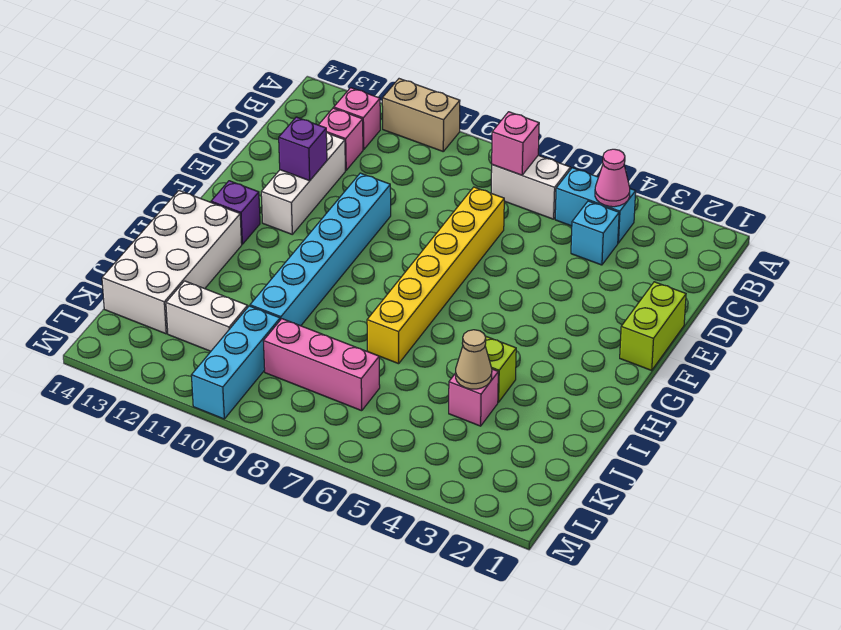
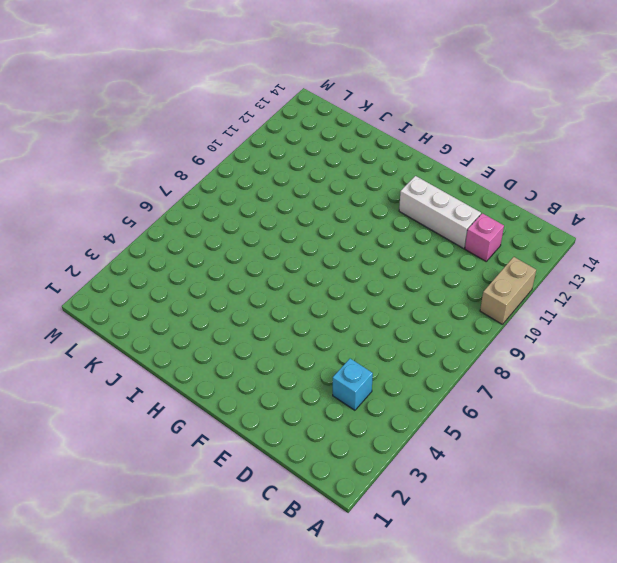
none -> cyan brick B4:B5 level 1
none -> white brick B6:B7 level 1
none -> pink brick B12 level 1

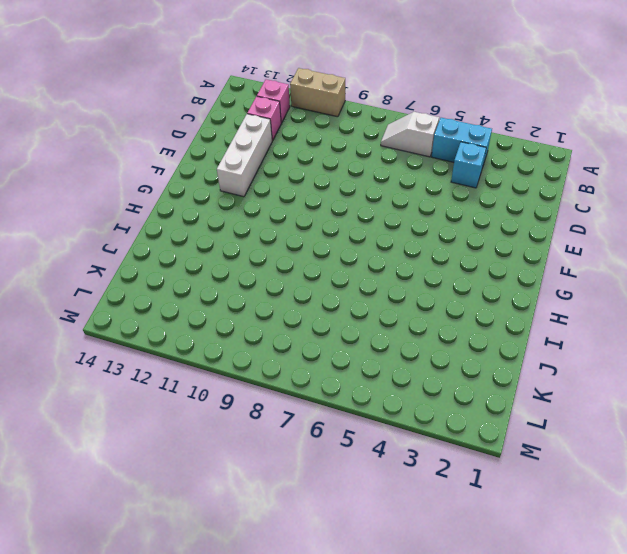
white slope B6:B7 level 1 top 6 -> white brick B6:B7 level 1
none -> yellow brick D7:I7 level 1
none -> lime brick E1:F1 level 1
none -> cyan brick E10:J10 level 1

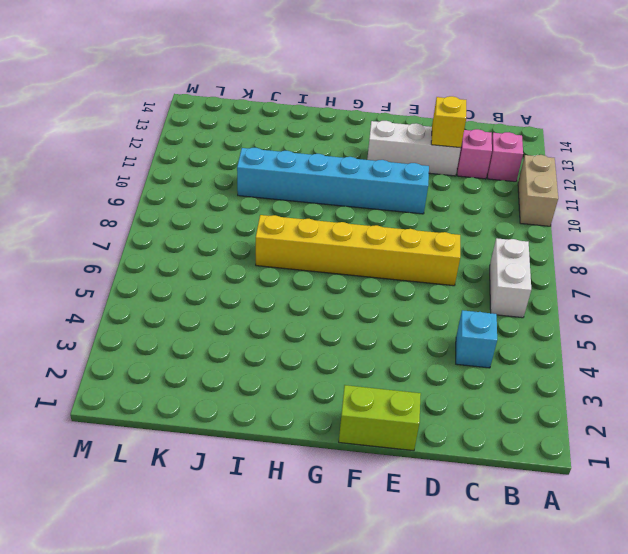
yellow brick D12 level 2 -> none
none -> cyan brick B4:B5 level 1
none -> purple brick G13 level 1
none -> white brick H13:K14 level 1

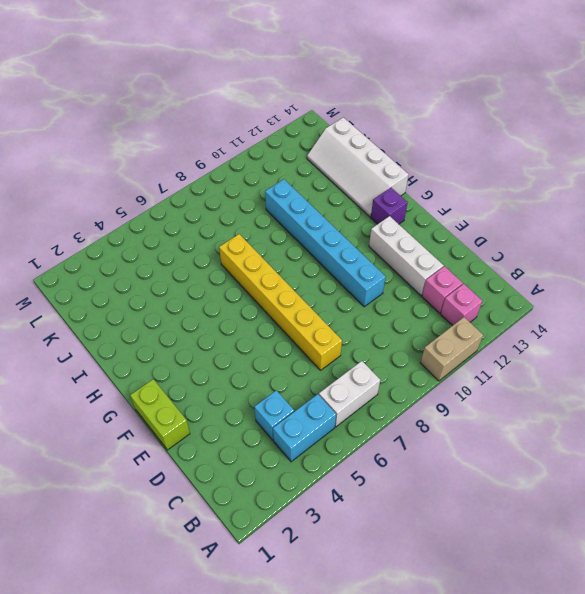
white slope H13:K14 level 1 top 14 -> white brick H13:K14 level 1
none -> lime brick I4 level 1
none -> pink brick J4 level 1
none -> pink brick K7:K9 level 1

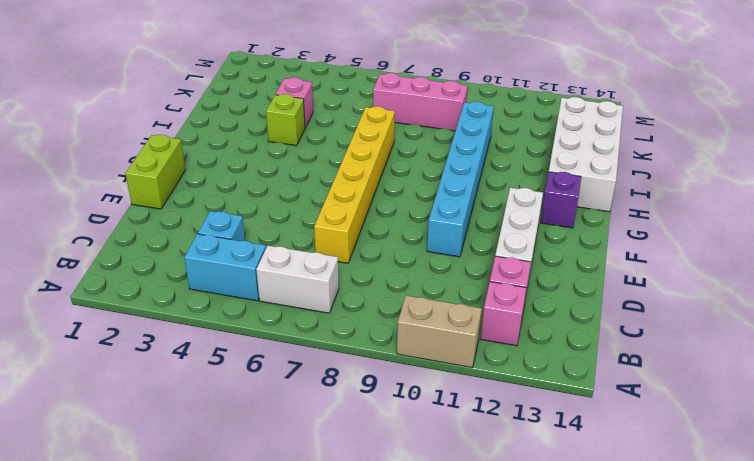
none -> cyan brick K10:M10 level 1
none -> white brick K11:K12 level 1
none -> pink cone B4 level 2

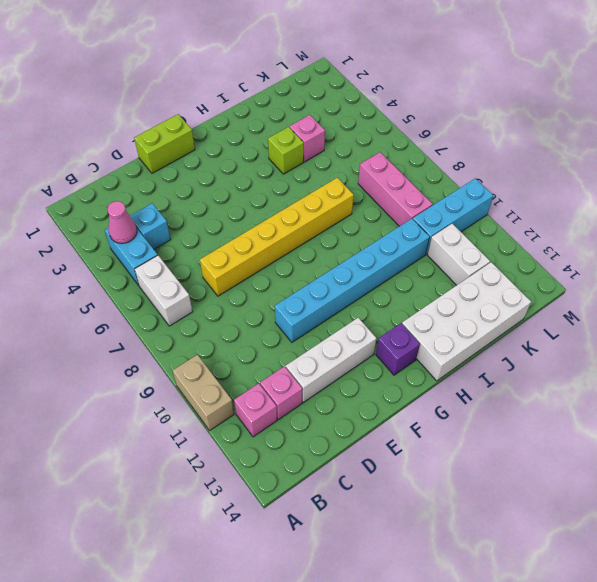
none -> pink brick B7 level 2
none -> purple brick E12 level 2
none -> tan cone J4 level 2

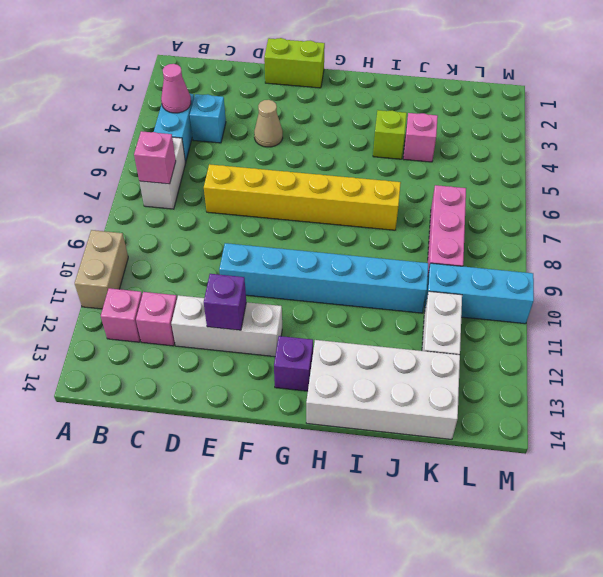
tan cone E4 level 1 -> tan cone J4 level 2

